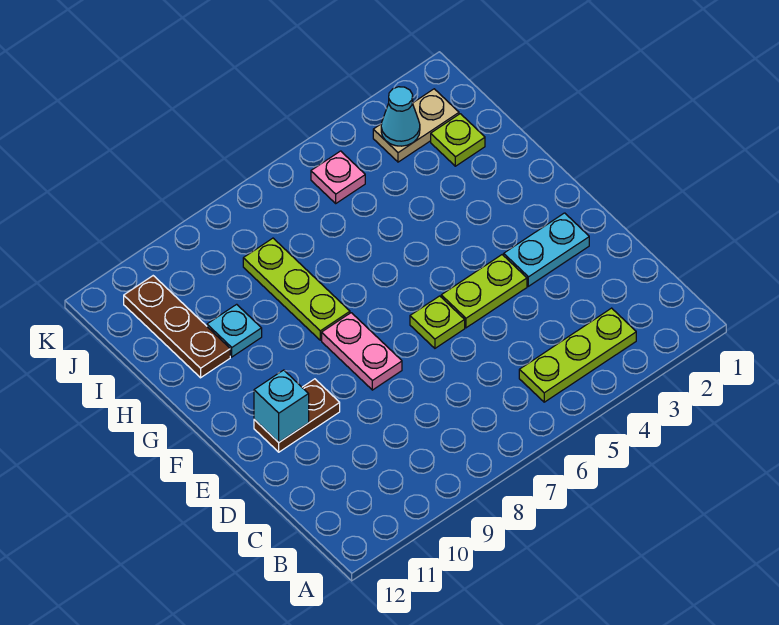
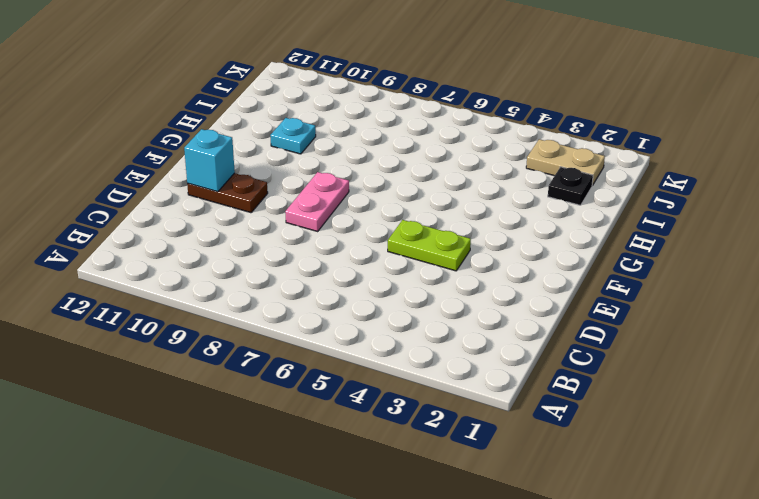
black plate I2 level 1 -> lime plate I2 level 1
none -> lime plate B3:B5 level 1
none -> cyan plate E2:E3 level 1
none -> lime plate E6 level 1

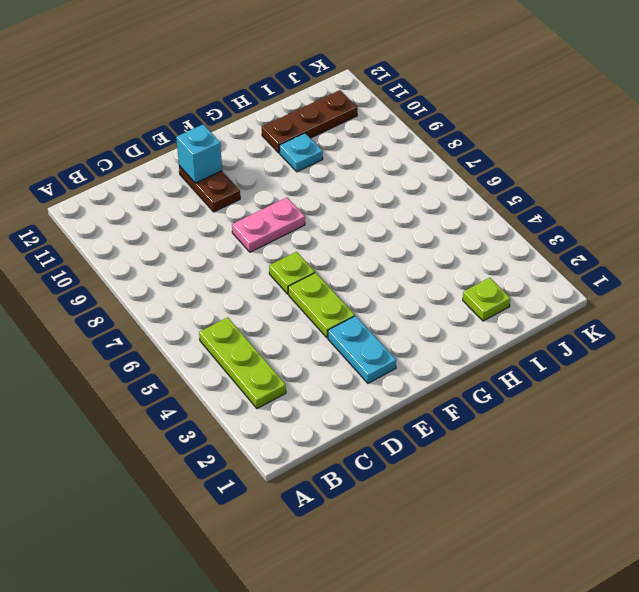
none -> lime plate G8:I8 level 1
none -> tan plate J2:J3 level 1
none -> pink plate J5 level 1

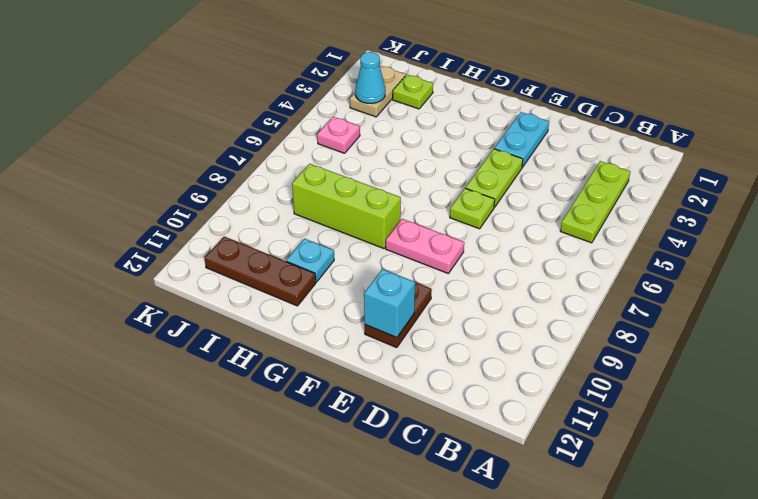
lime brick G8:I8 level 1 -> lime plate G8:I8 level 1

